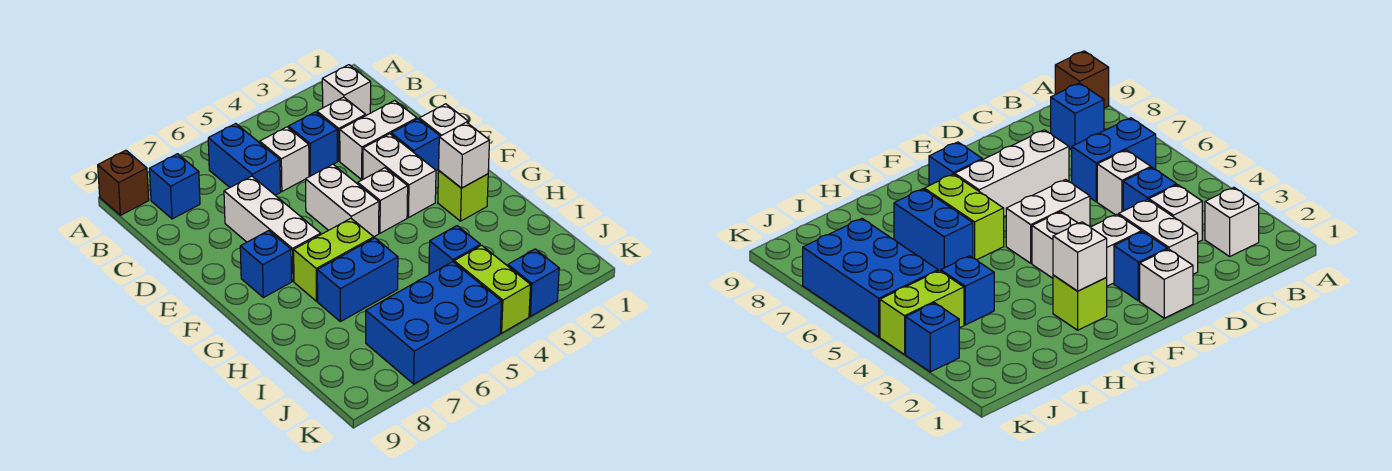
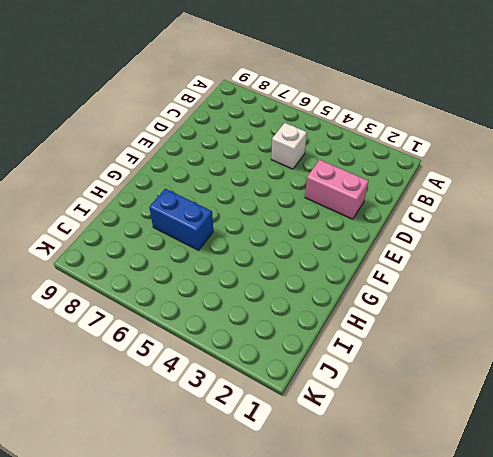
pink brick D2:D3 level 1 -> white brick D2:D3 level 1
none -> brown brick A9 level 1
none -> white brick B2 level 1
none -> blue brick B6:C6 level 1

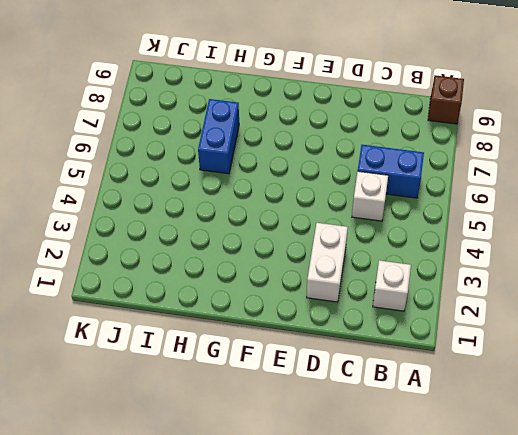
none -> blue brick B8 level 1
none -> white brick C3 level 1
none -> blue brick C4 level 1

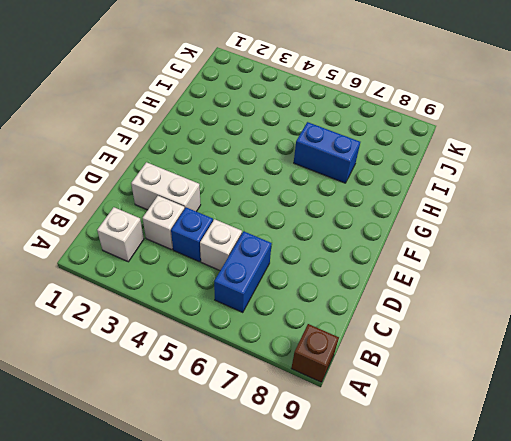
none -> blue brick B8 level 1
none -> white brick D7:F7 level 1
none -> white brick E1 level 1

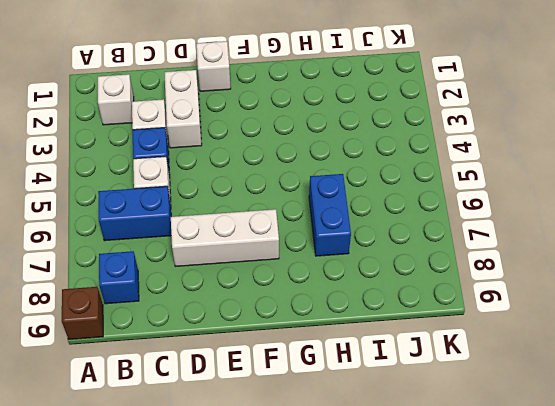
none -> blue brick E2 level 1
none -> white brick E3:F3 level 1
none -> white brick E5:F5 level 1

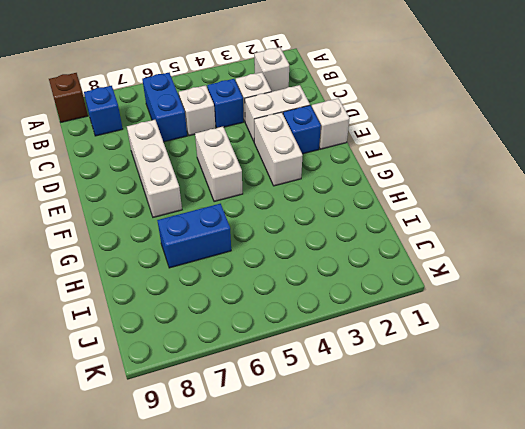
none -> white brick F4 level 1
none -> blue brick F8 level 1
none -> lime brick G2 level 1

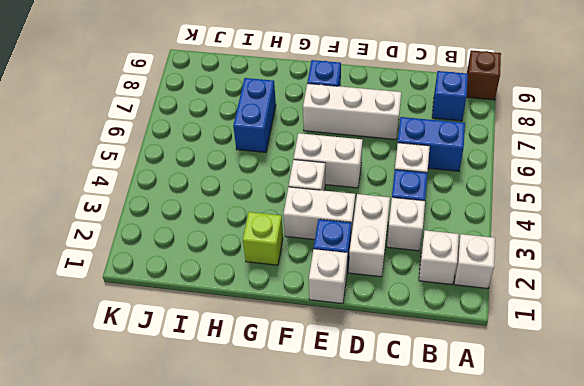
white brick A2 level 1 -> white brick G2 level 2
none -> lime brick G6:G7 level 1
none -> blue brick I4 level 1
none -> lime brick J4:K4 level 1

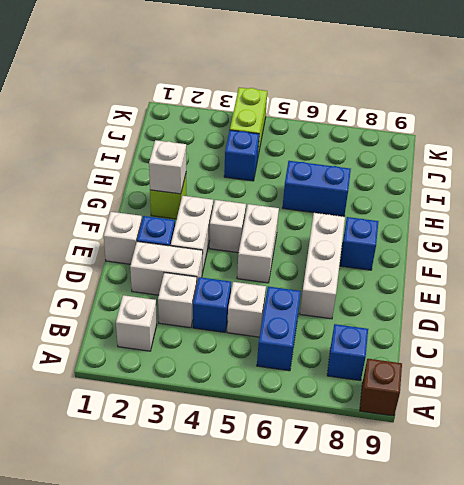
none -> lime brick G6:G7 level 1
none -> blue brick J5:K7 level 1
none -> blue brick K3 level 1

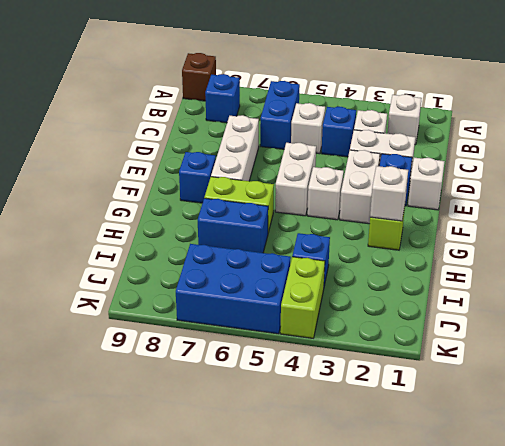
none -> blue brick K3 level 1

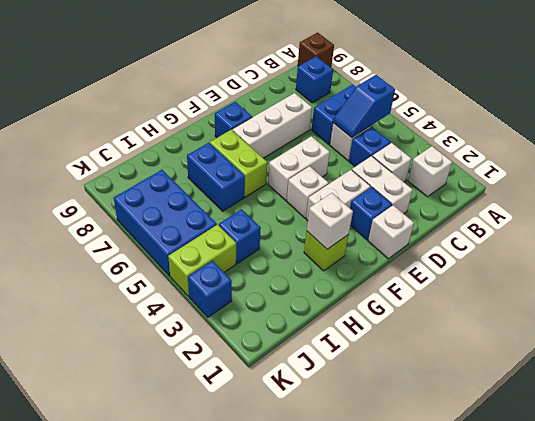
blue slope B5:C5 level 2 top B -> none

